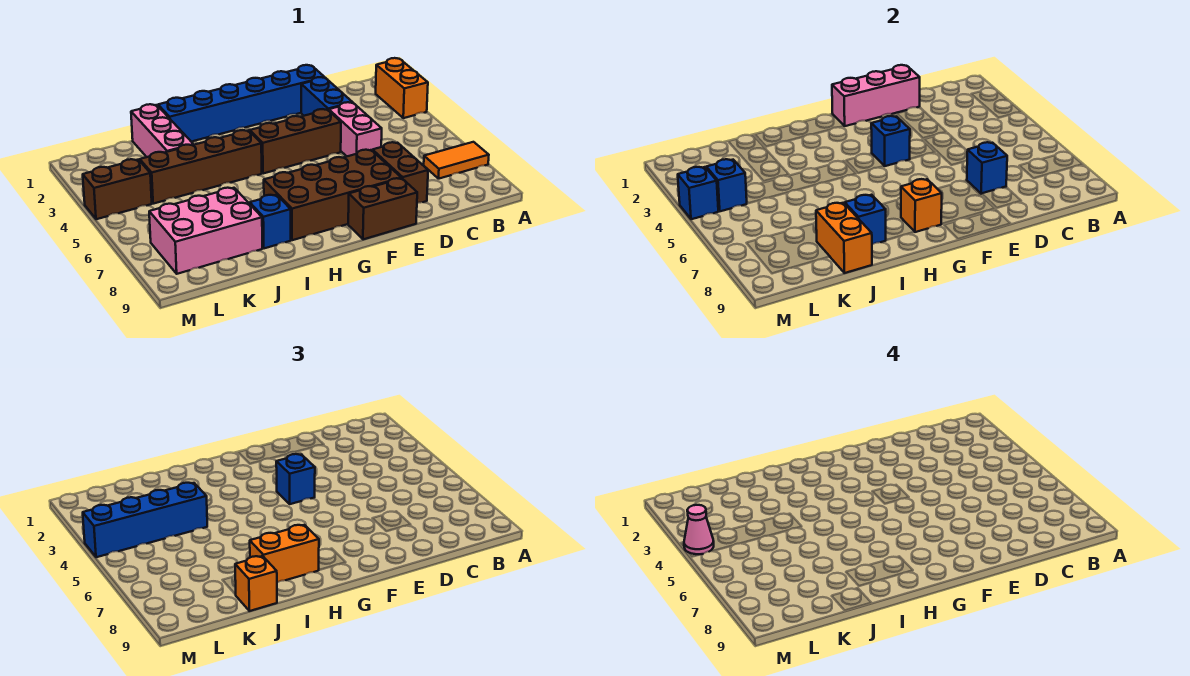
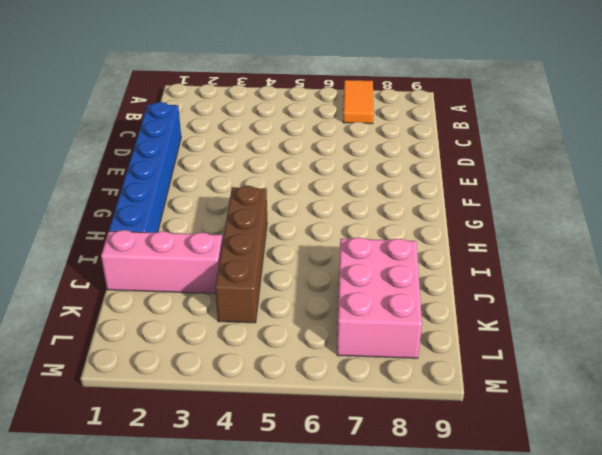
none -> orange brick A2:A3 level 1
none -> blue brick D2:D3 level 1
none -> pink brick D4:D5 level 1

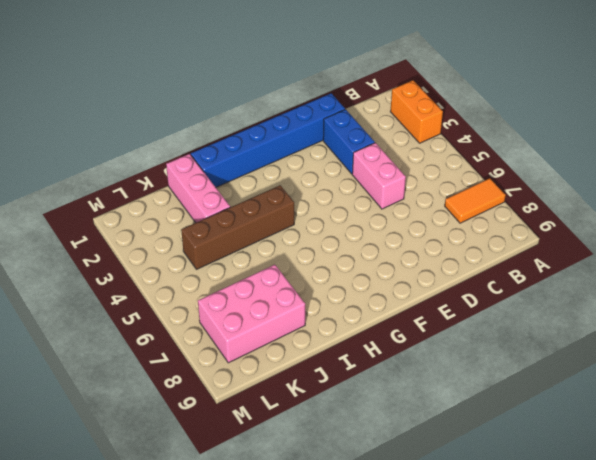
none -> brown brick D7:D8 level 1
none -> brown brick E4:G4 level 1
none -> brown brick E7:H8 level 1

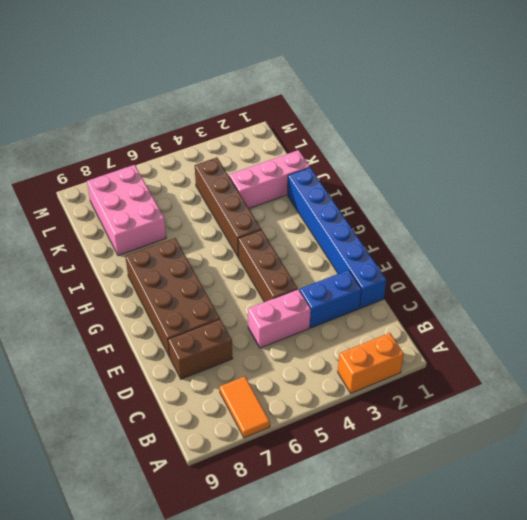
none -> brown brick E9:F9 level 1
none -> blue brick I8 level 1
none -> brown brick L4:M4 level 1

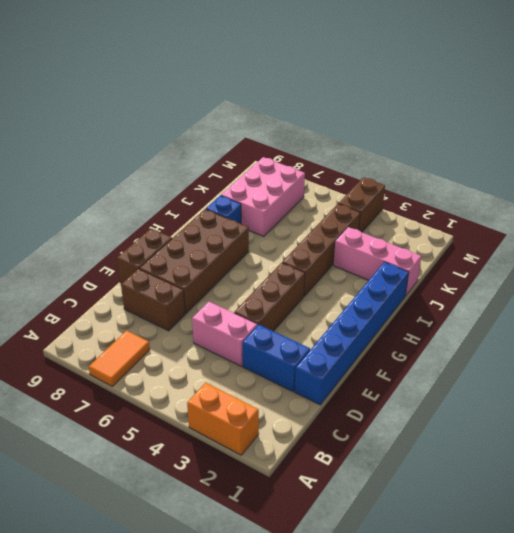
none -> pink brick D1:F1 level 2
none -> blue brick D7 level 2
none -> blue brick F4 level 2

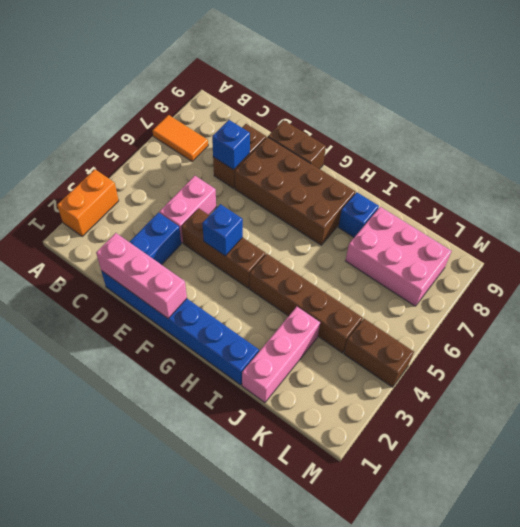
none -> orange brick G8 level 2
none -> blue brick I8 level 2
none -> orange brick J8:J9 level 2

